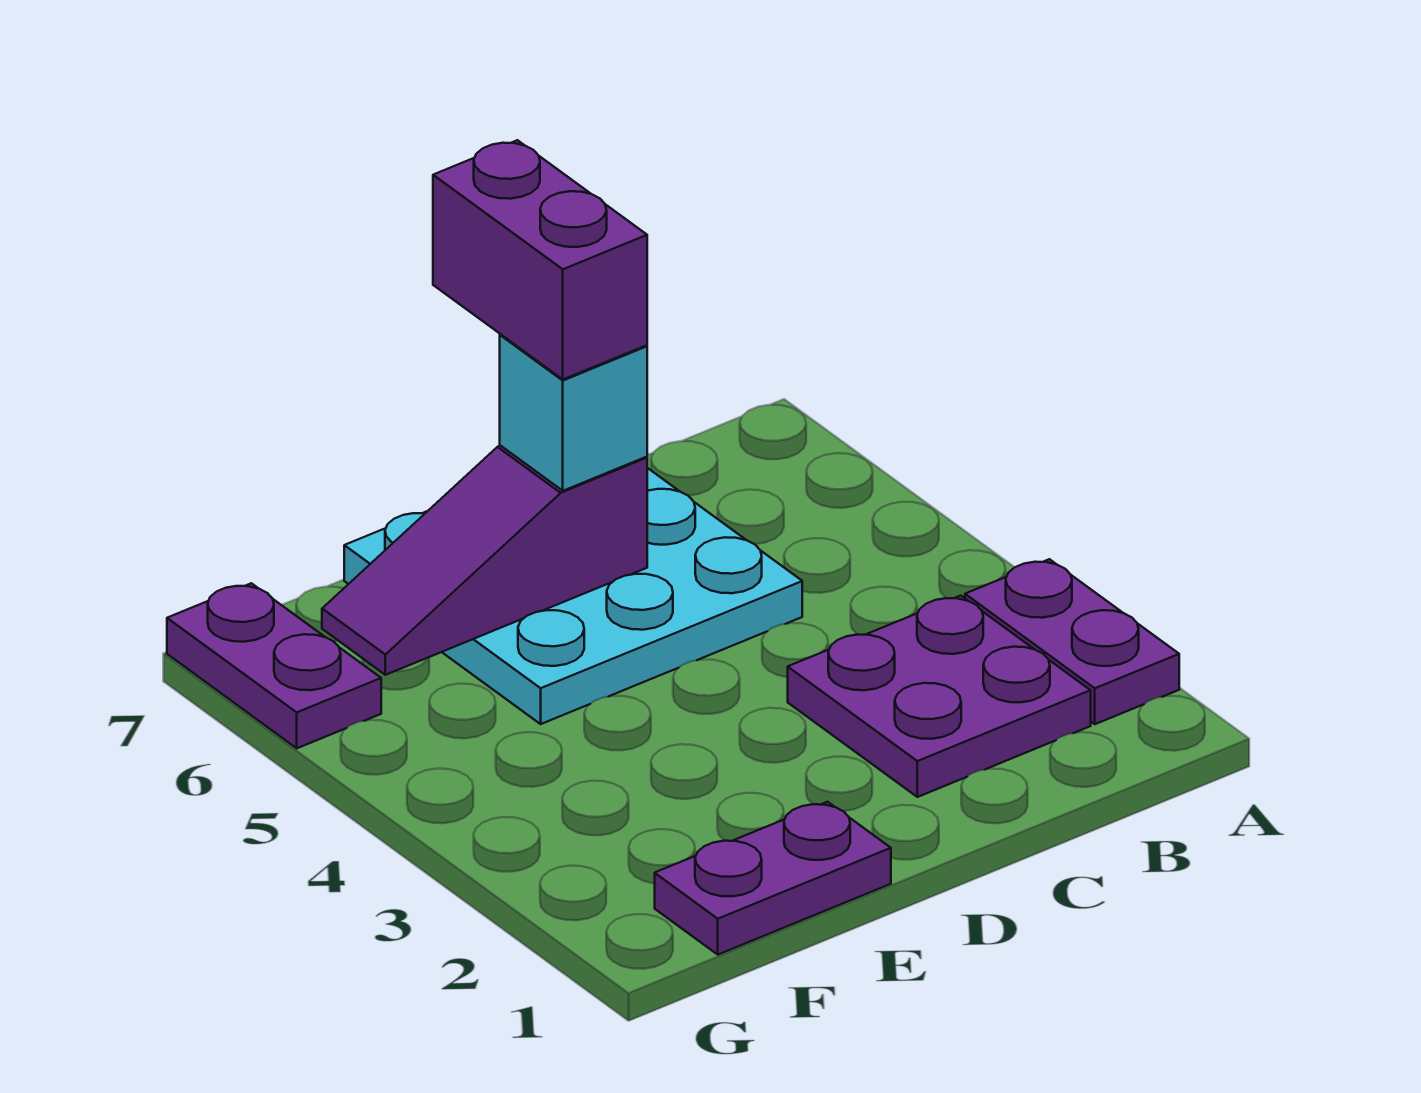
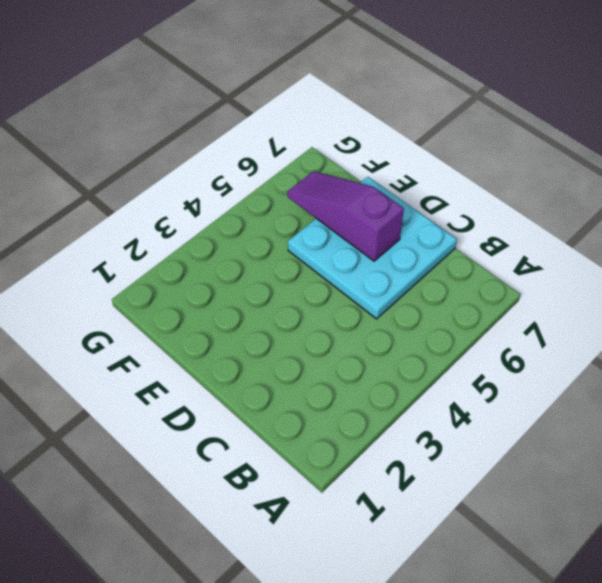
none -> purple plate A2:A3 level 1
none -> purple plate B2:C3 level 1

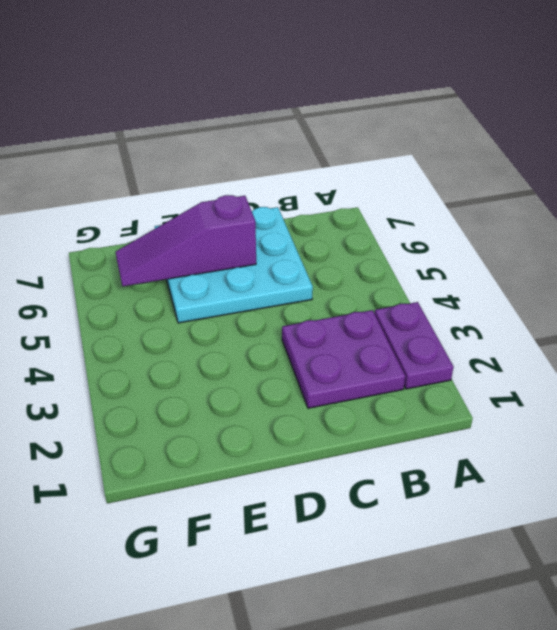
none -> purple plate E1:F1 level 1
none -> purple plate G6:G7 level 1

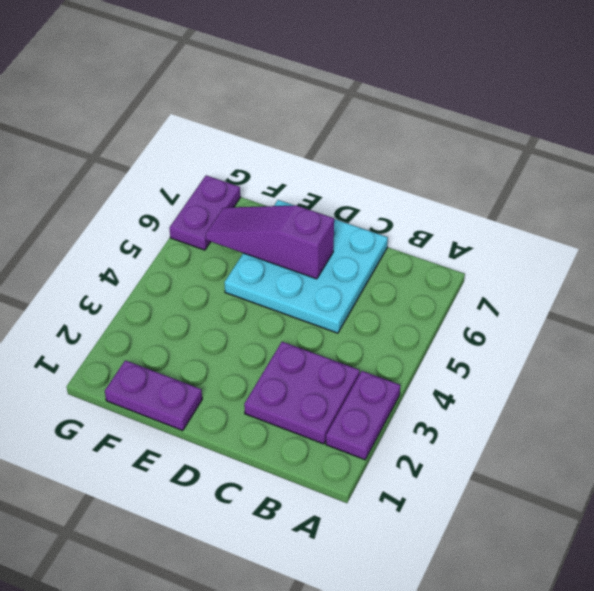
none -> cyan brick D6 level 3
none -> purple brick D6:D7 level 4

